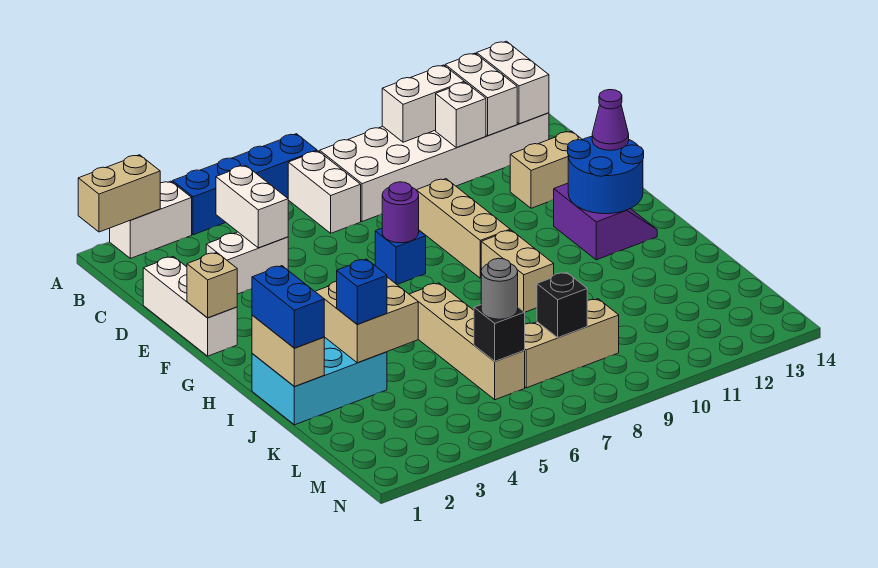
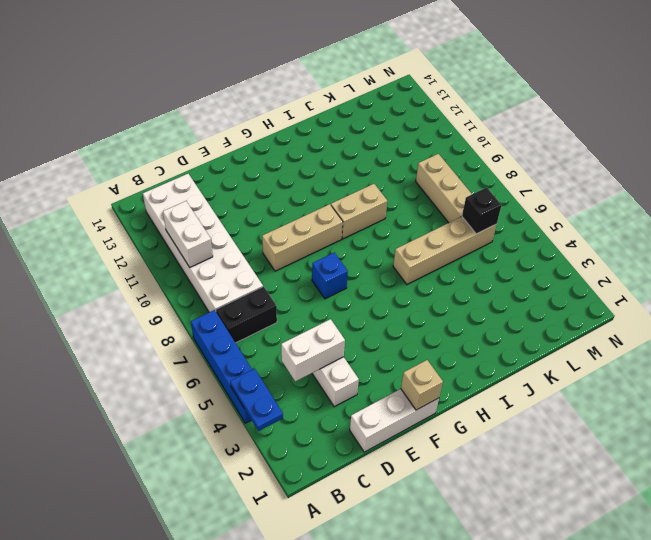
blue plate A3:A4 level 2 -> none
black brick B7:C7 level 1 -> white brick B7:C7 level 1
none -> white brick A2:A3 level 1
none -> tan brick E12:E13 level 1
none -> purple slope G12:H13 level 1 top 12
none -> cyan brick I1:J3 level 1

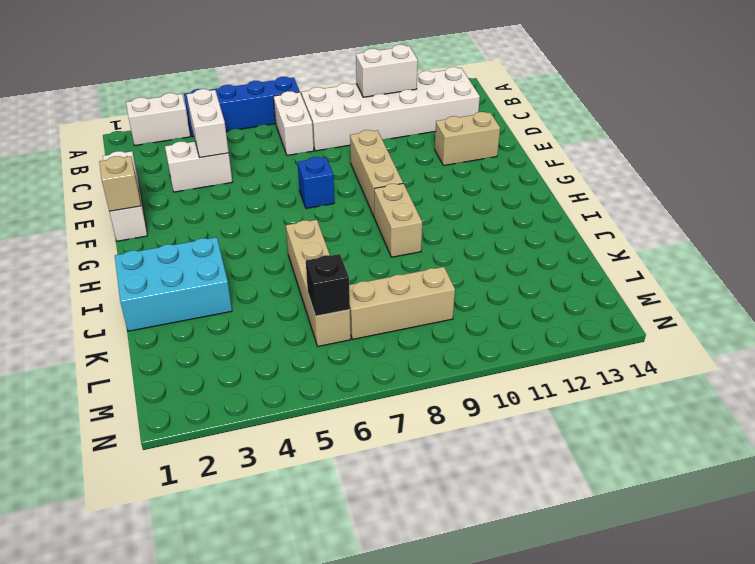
none -> purple slope G12:H13 level 1 top 12
none -> tan brick A1:A2 level 2
none -> white brick B12:C12 level 2
none -> white brick B13:C13 level 2

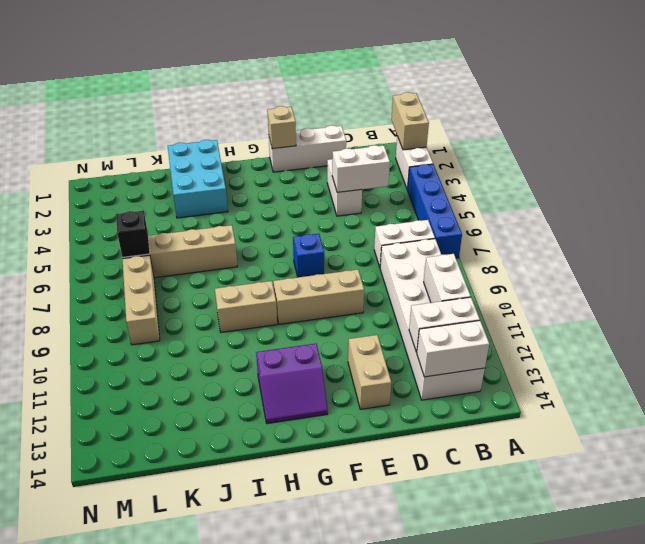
none -> white brick C11 level 2
none -> purple round brick F7 level 2
none -> blue round brick G12:H13 level 2
none -> tan brick I1:J1 level 2

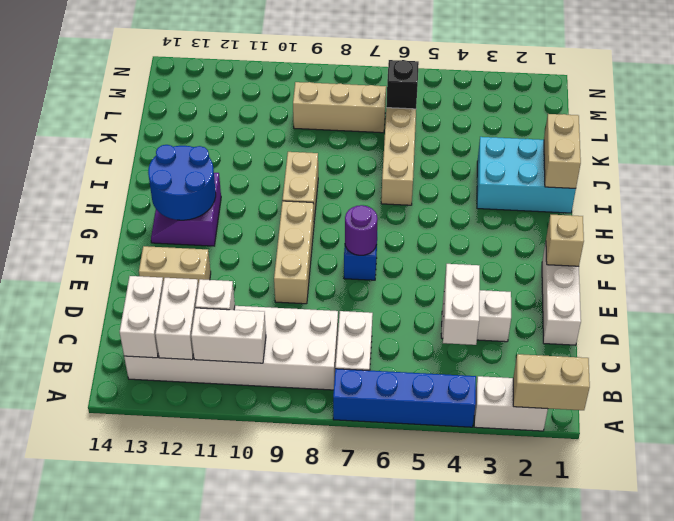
none -> tan brick I3:J4 level 2
none -> black brick L8 level 2
none -> purple cone G13 level 3
none -> blue brick I1:J1 level 3

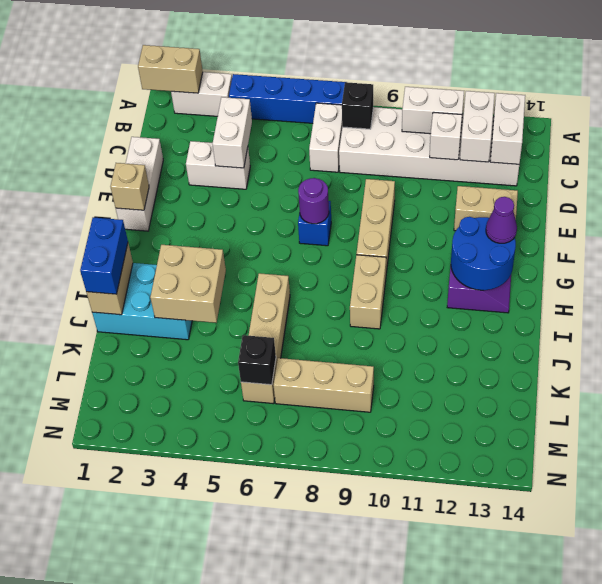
black brick B8 level 2 -> black brick L8 level 2
none -> blue brick J3 level 3
none -> grey round brick L6 level 3

